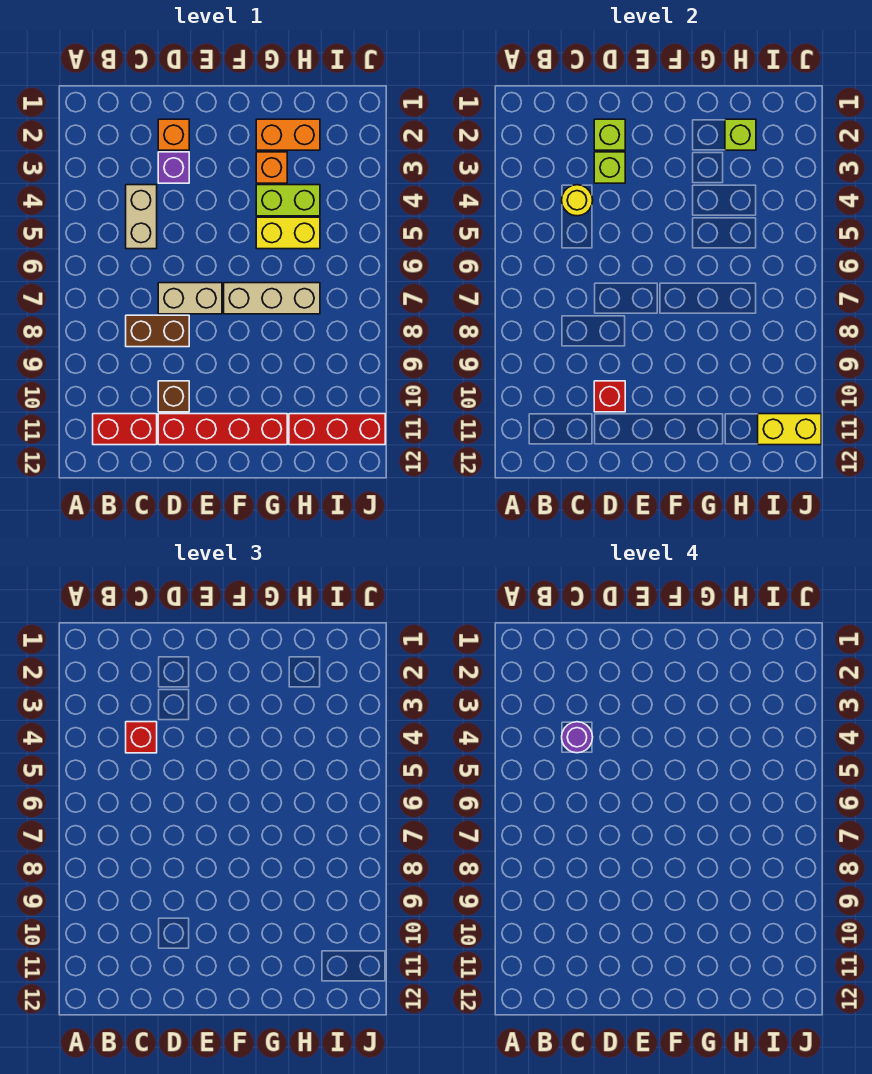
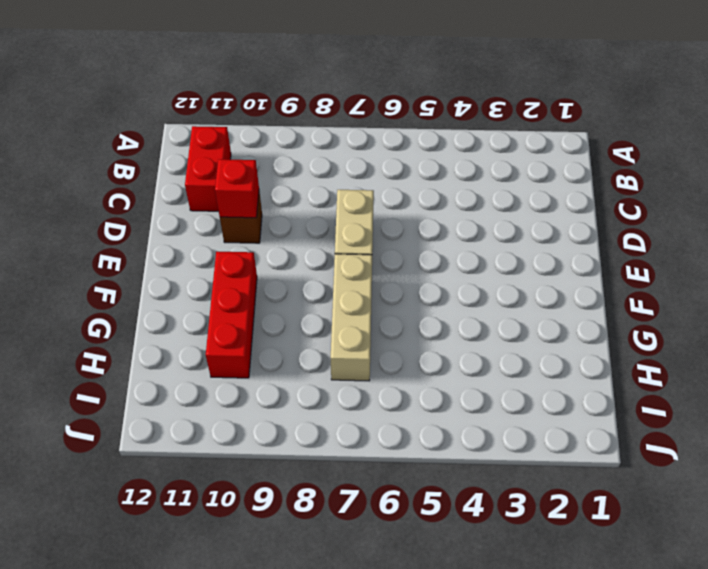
red brick F10:H10 level 1 -> red brick H11:J11 level 1
none -> tan brick C4:C5 level 1
none -> brown brick C8:D8 level 1
none -> orange brick D2 level 1

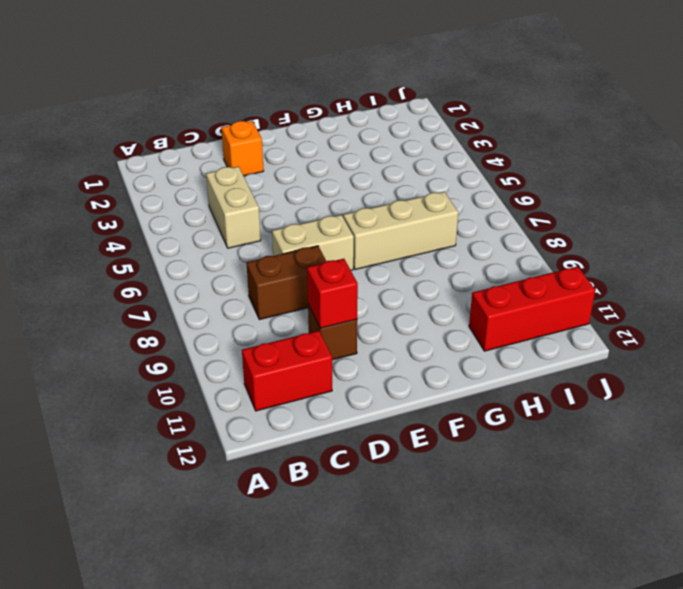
none -> purple brick D3 level 1
none -> red brick D11:G11 level 1
none -> orange brick G2:H2 level 1

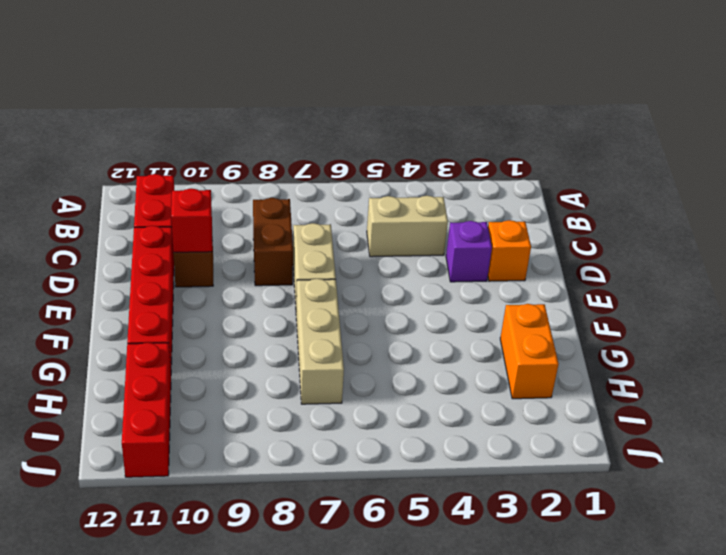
none -> orange brick G3 level 1
none -> lime brick G4:H4 level 1
none -> yellow brick G5:H5 level 1

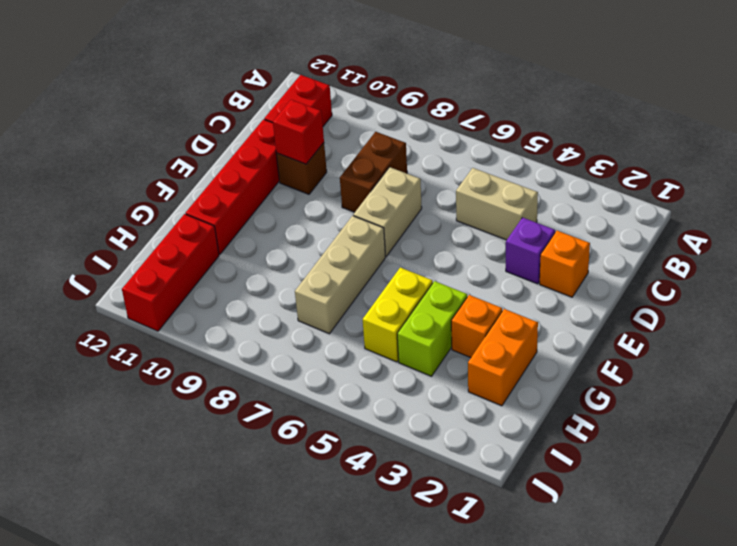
none -> yellow round brick C4 level 2
none -> lime brick D2 level 2
none -> lime brick D3 level 2

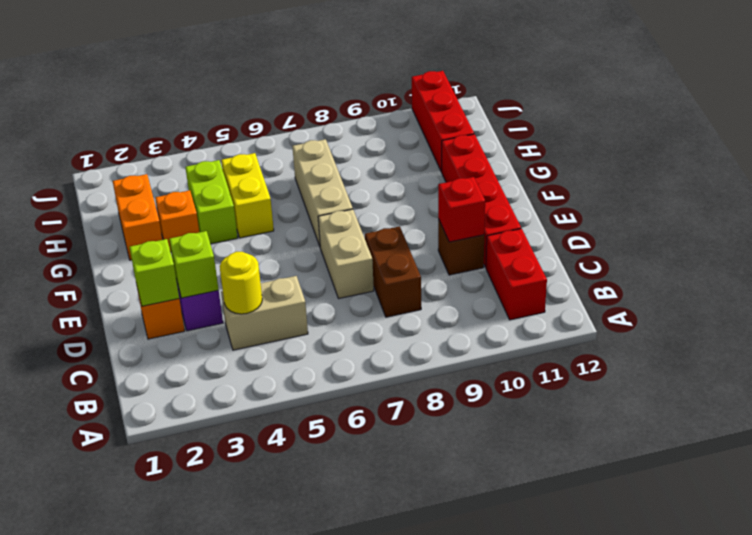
none -> lime brick H2 level 2
none -> yellow brick I11:J11 level 2
none -> red brick C4 level 3

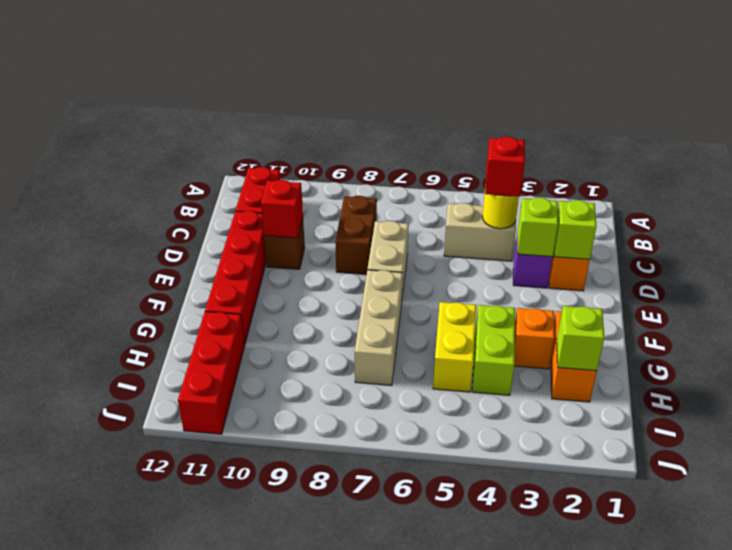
none -> yellow brick I11:J11 level 2
none -> purple round brick C4 level 4

